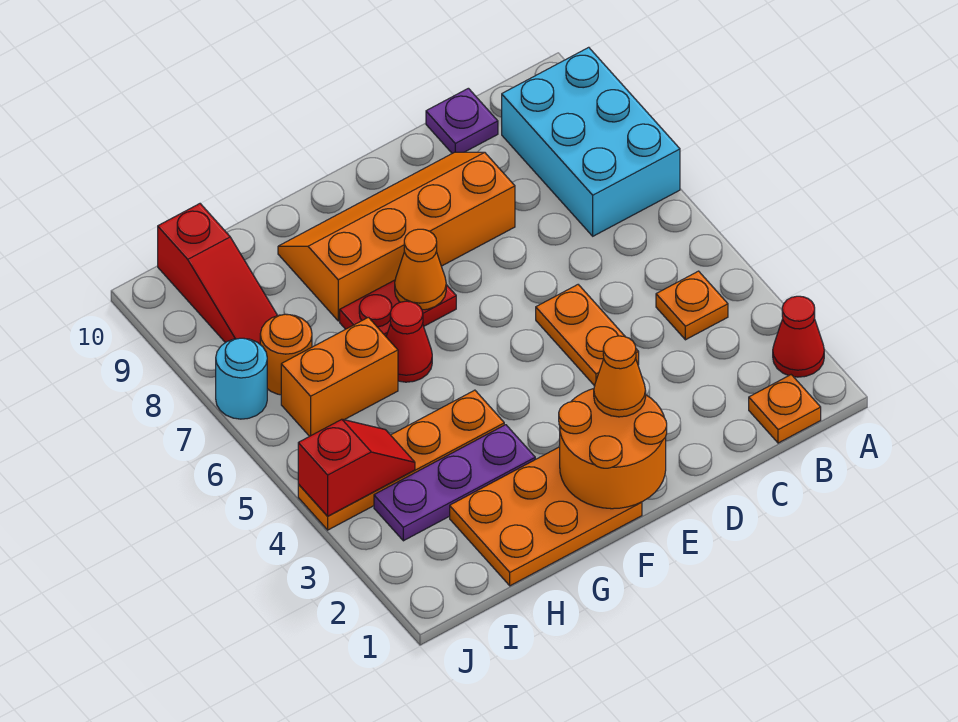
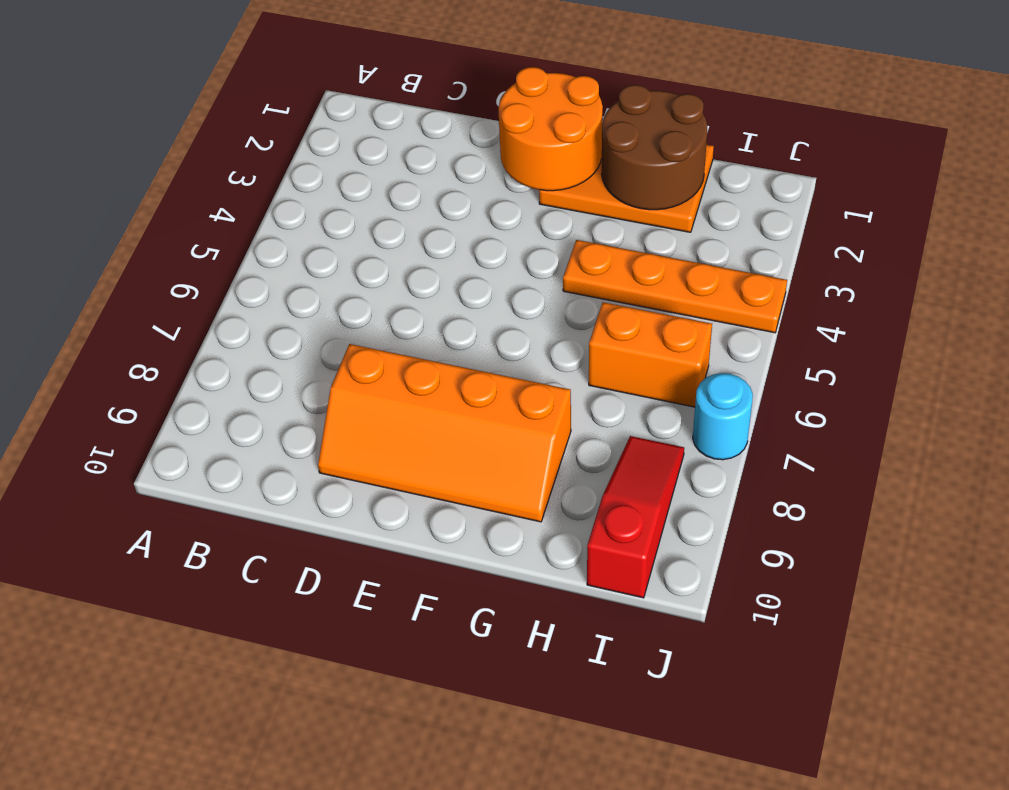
brown round brick G1:H2 level 2 -> none
none -> red cone A2 level 1
none -> cyan brick A7:B9 level 1
none -> orange plate B1 level 1

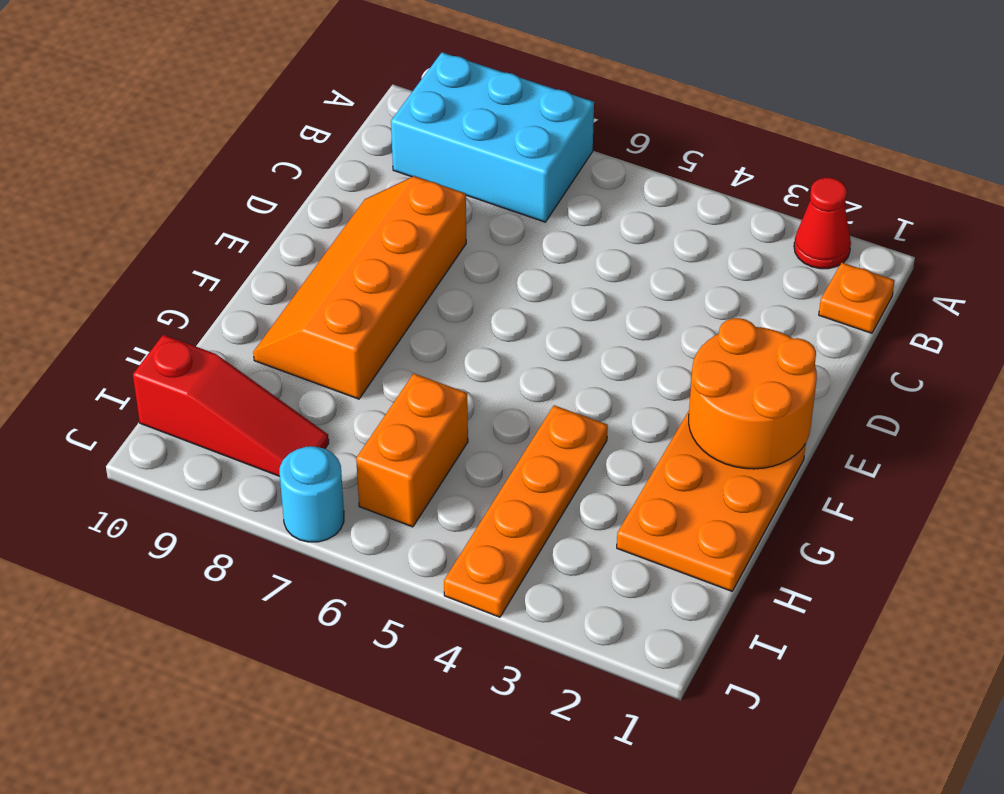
none -> orange plate B4 level 1
none -> purple plate C10 level 1
none -> orange plate D4:D5 level 1

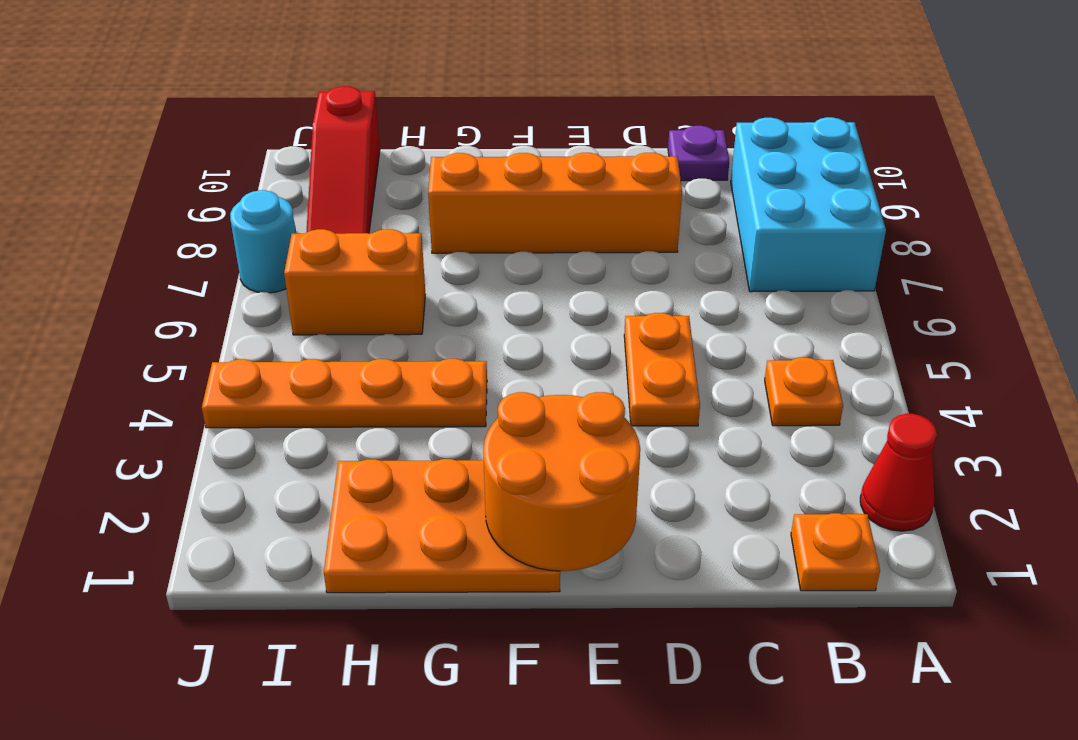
none -> red plate F7:G7 level 1
none -> purple plate G3:I3 level 1
none -> red cone G6 level 1

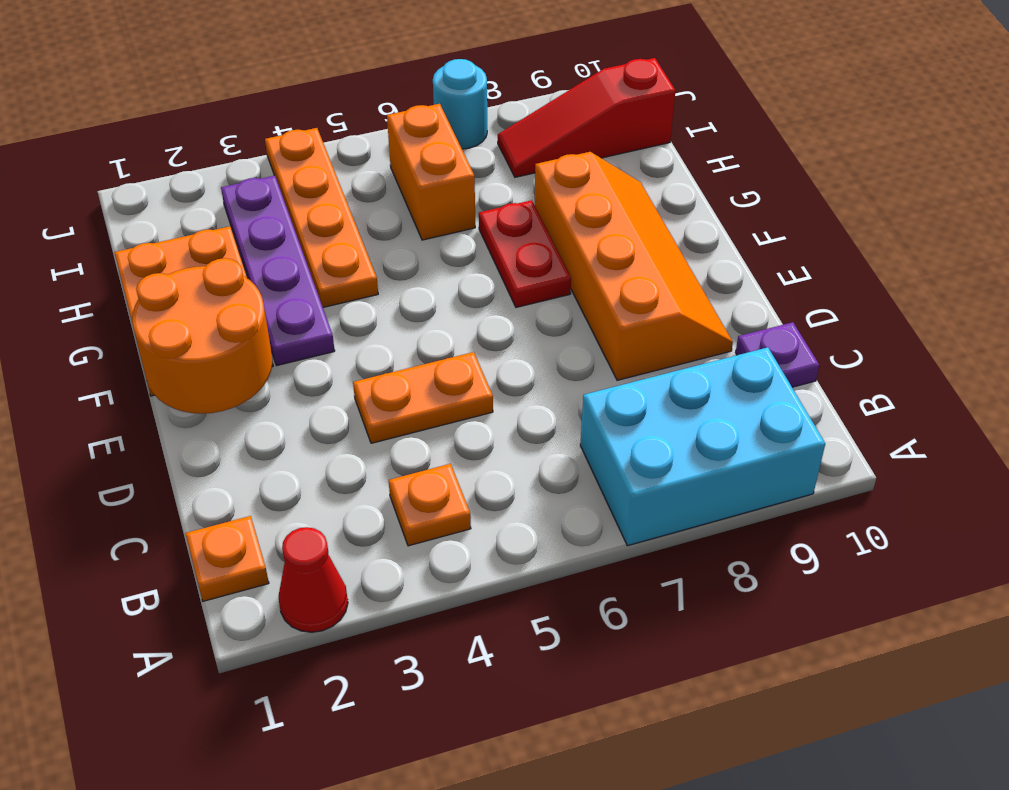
purple plate F3:I3 level 1 -> purple plate G3:I3 level 1
none -> red cone G6 level 1
none -> orange round brick I7 level 1
none -> orange cone F7 level 2

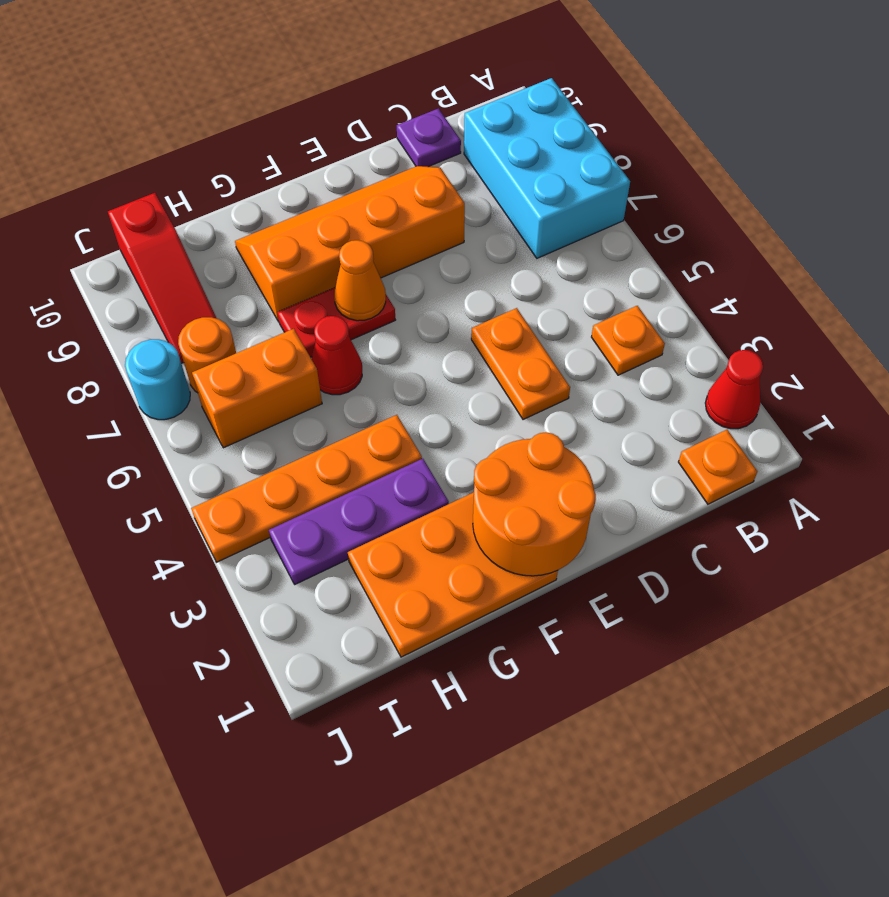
none -> red slope I4:J4 level 2 top J
none -> orange cone E2 level 3

